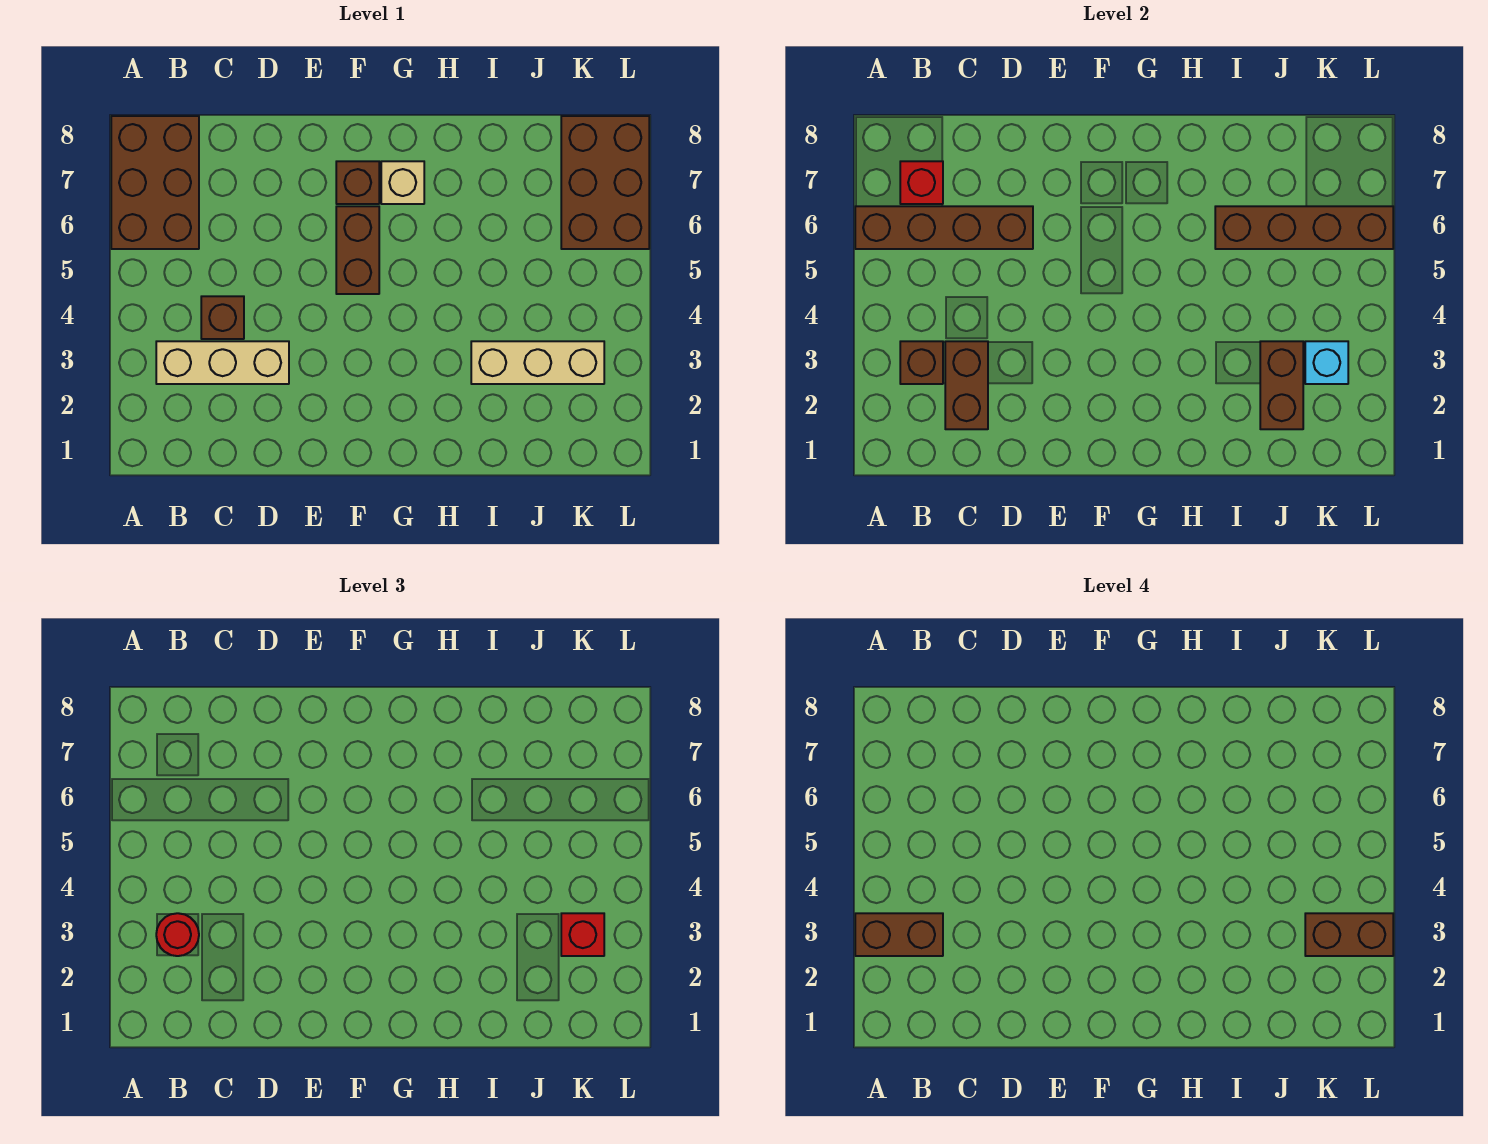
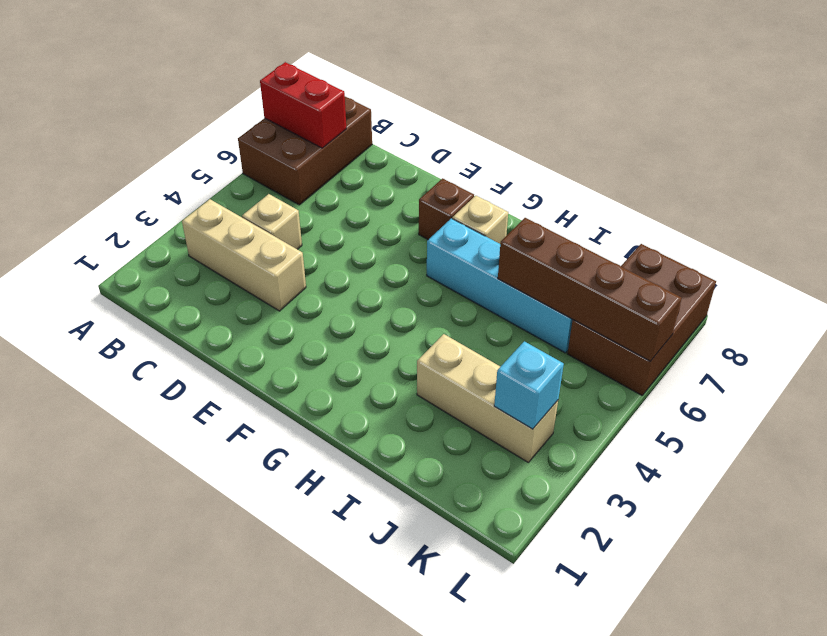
red brick A7:B7 level 2 -> red brick B7 level 2
tan brick C4 level 1 -> brown brick C4 level 1
cyan brick G6:J6 level 1 -> none
none -> brown brick F5:F6 level 1
none -> brown brick A6:D6 level 2
none -> brown brick B3 level 2

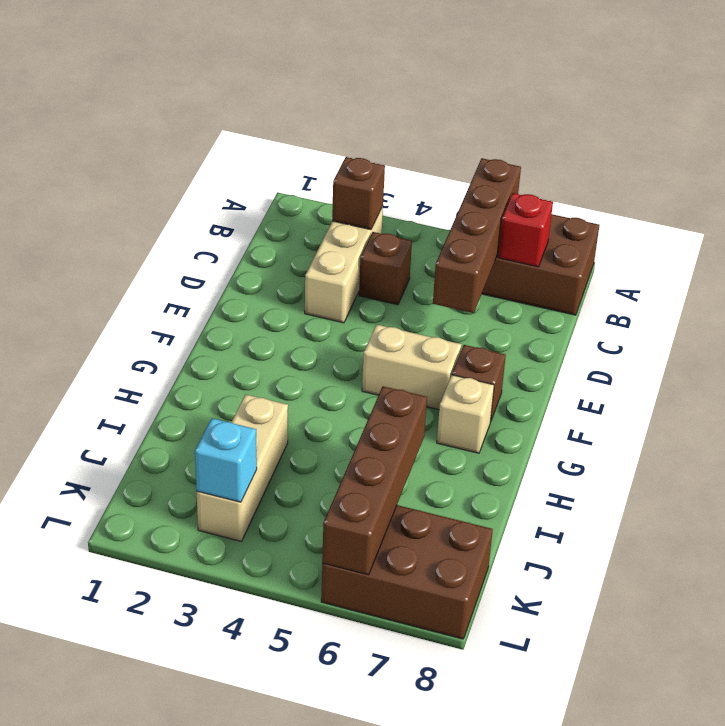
tan brick F5:F6 level 1 -> brown brick F5:F6 level 1
none -> brown brick C2:C3 level 2
none -> brown brick J2:J3 level 2
none -> red round brick B3 level 3

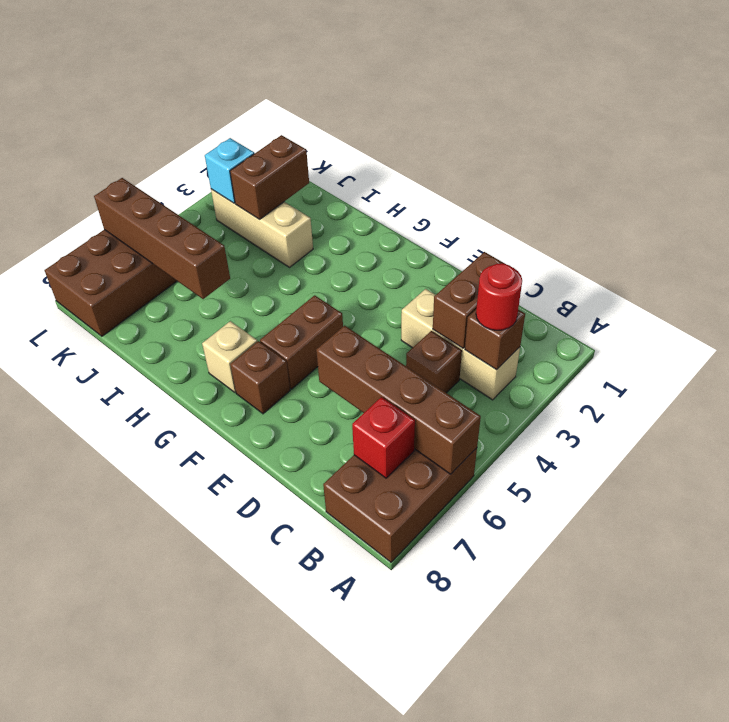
none -> red brick K3 level 3
none -> brown brick A3:B3 level 4
none -> brown brick K3:L3 level 4

